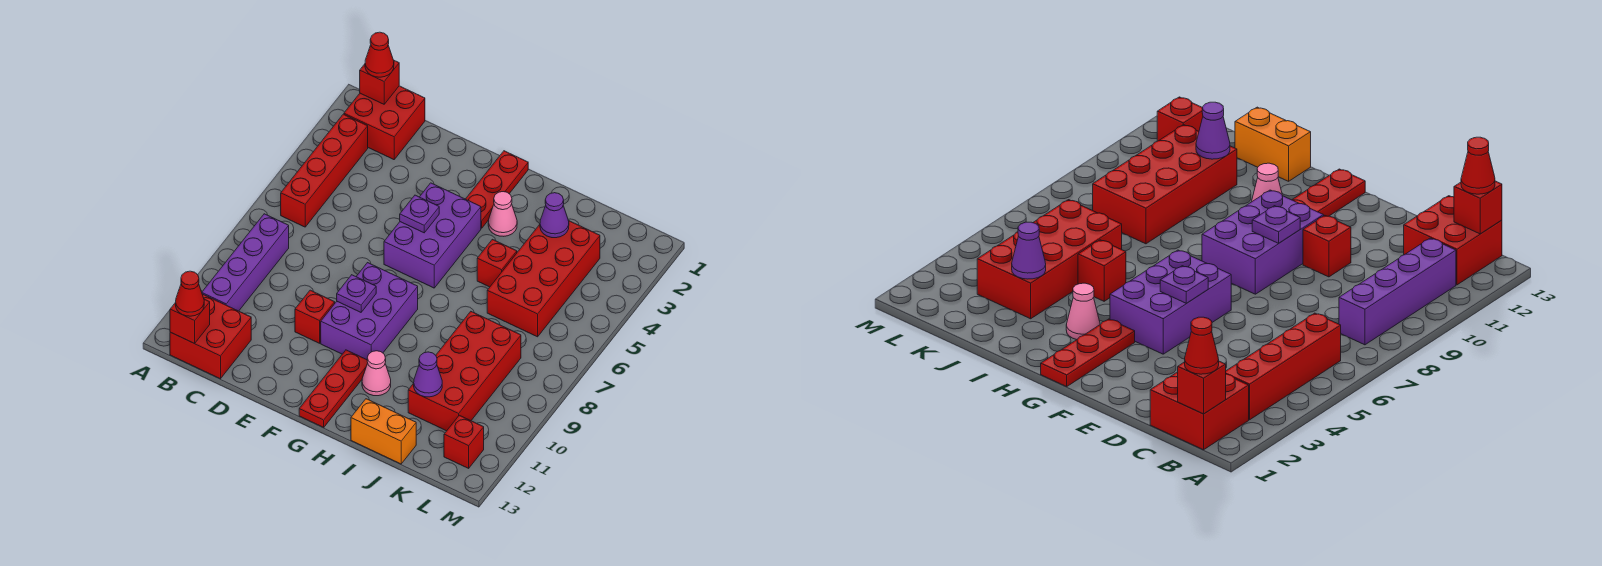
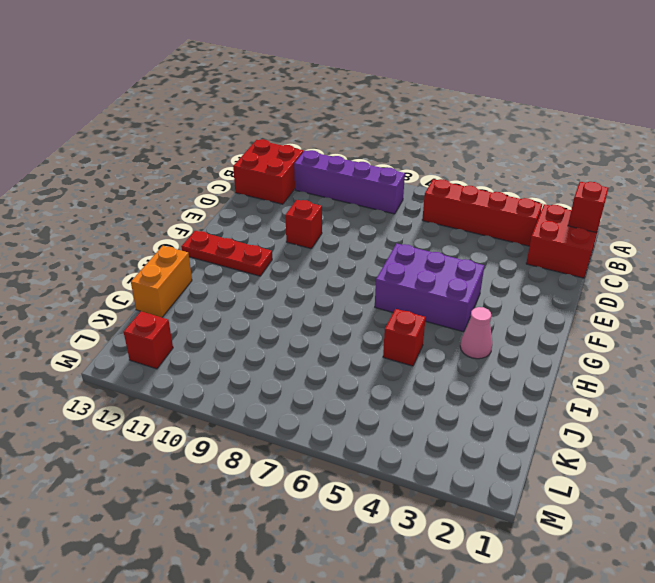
none -> purple brick F8:G10 level 1
none -> red plate G1:G3 level 1
none -> pink cone H11 level 1

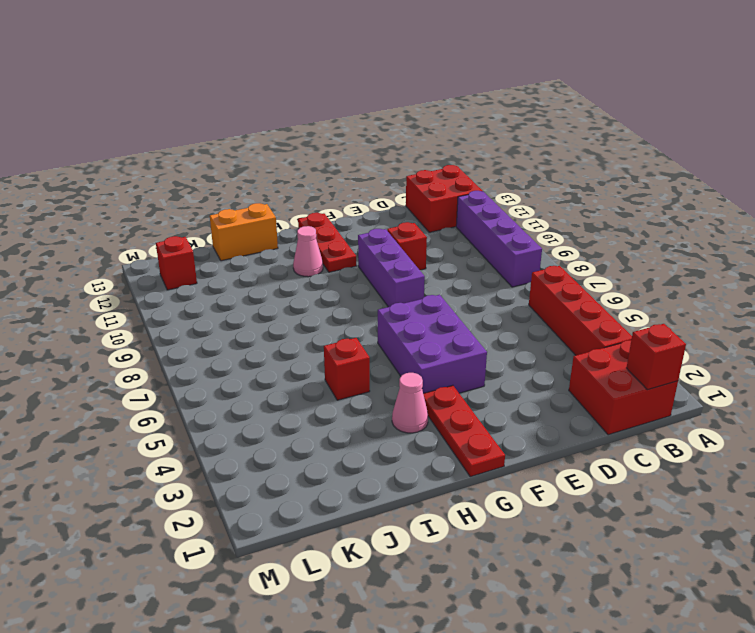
purple brick F8:F10 level 1 -> purple brick F8:G10 level 1
none -> red brick J3:K6 level 1
none -> red brick J8:K11 level 1
none -> red brick B13 level 2

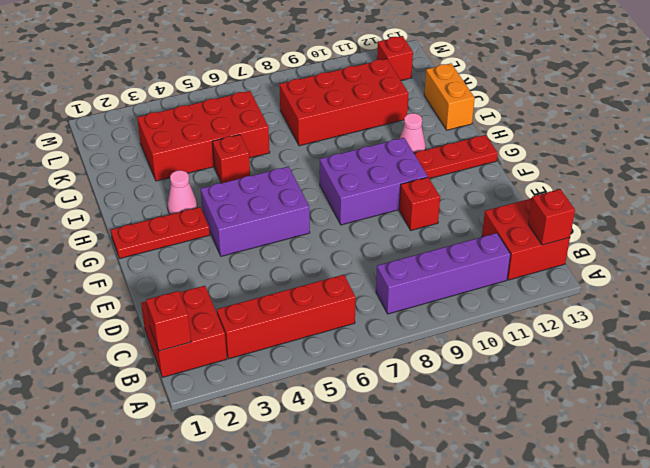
none -> purple plate F5 level 2
none -> purple plate F9 level 2
none -> purple cone J3 level 2

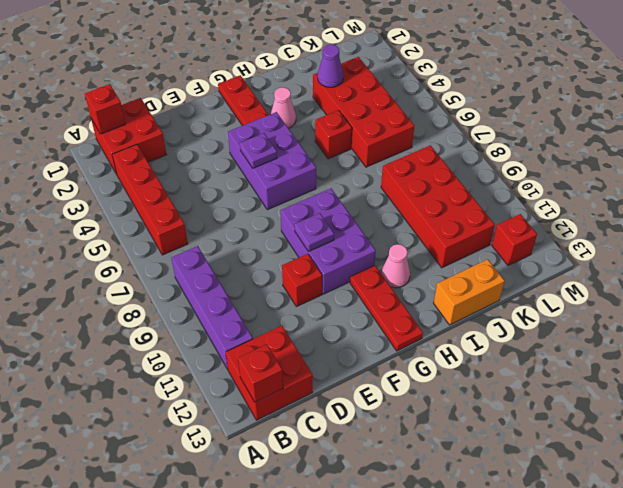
none -> purple cone J11 level 2
none -> red cone B1 level 3
none -> red cone B13 level 3

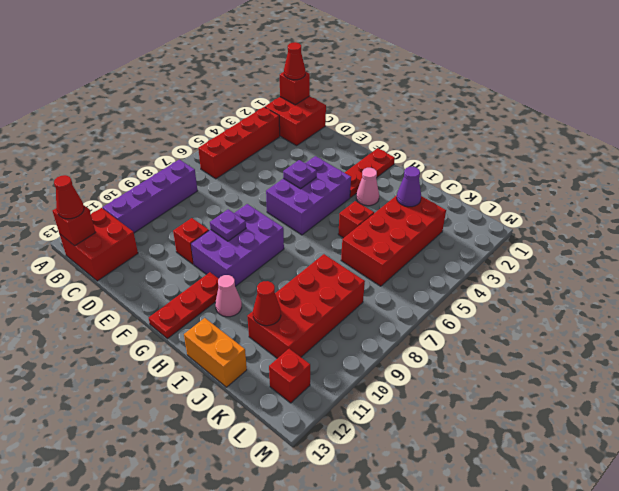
red cone J11 level 2 -> purple cone J11 level 2

